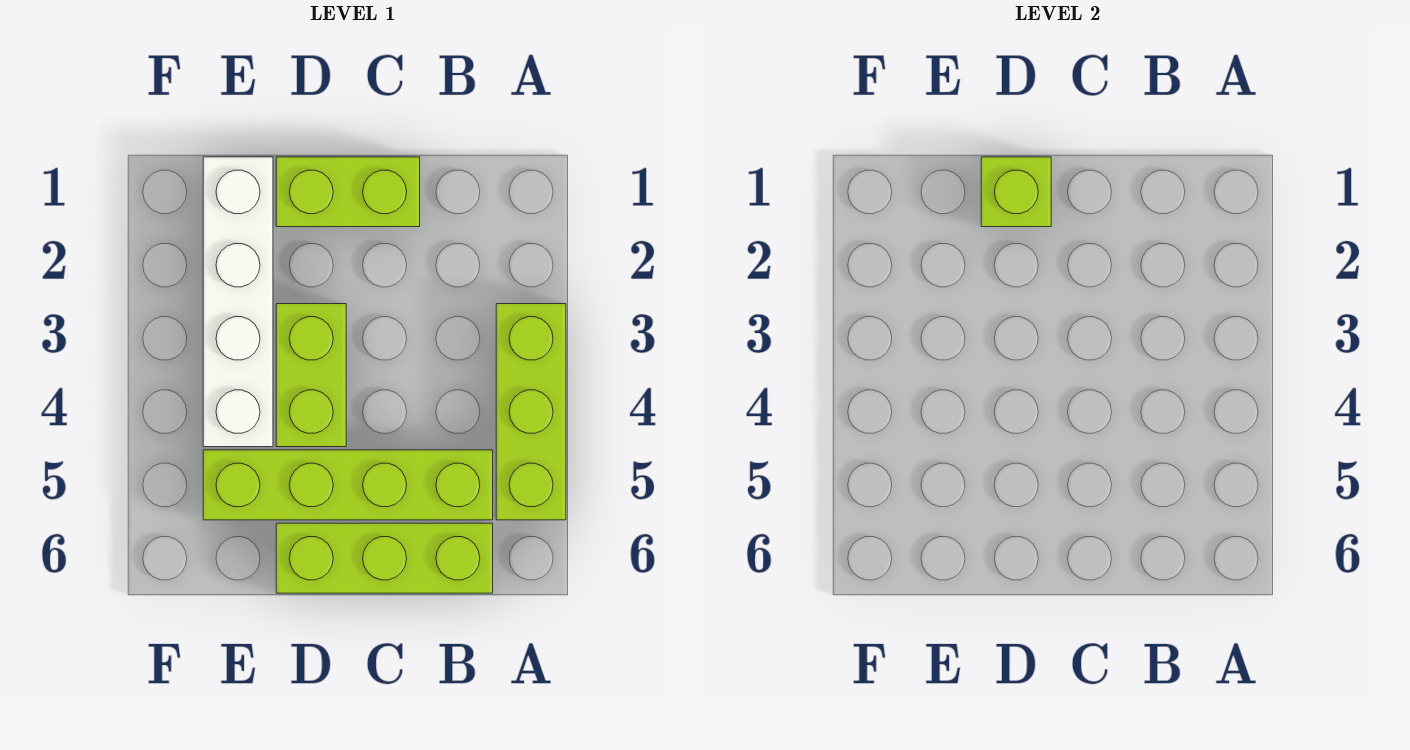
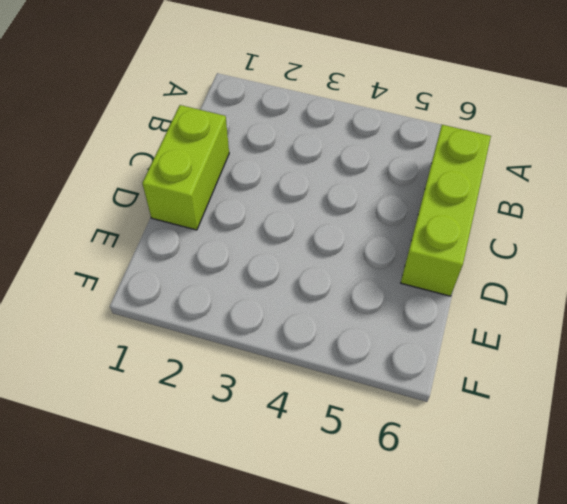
none -> lime brick A3:A5 level 1
none -> lime brick B5:E5 level 1

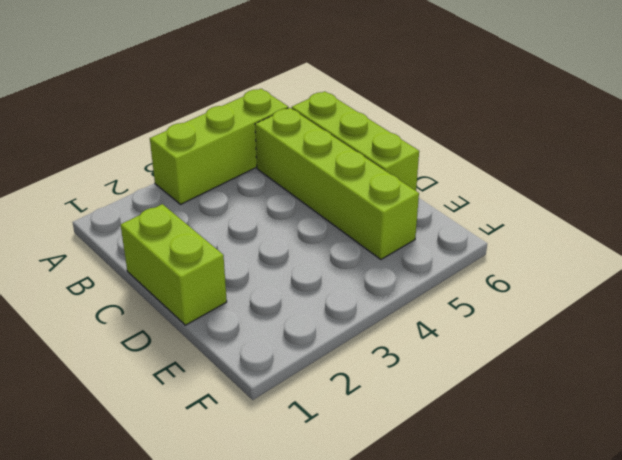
none -> lime brick D3:D4 level 1
none -> white brick E1:E4 level 1

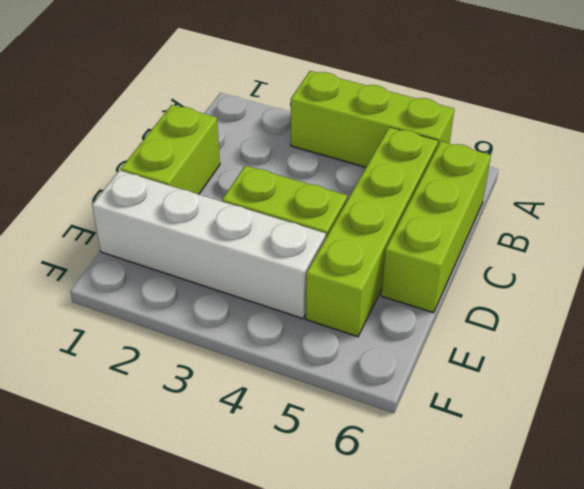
none -> lime brick D1 level 2

